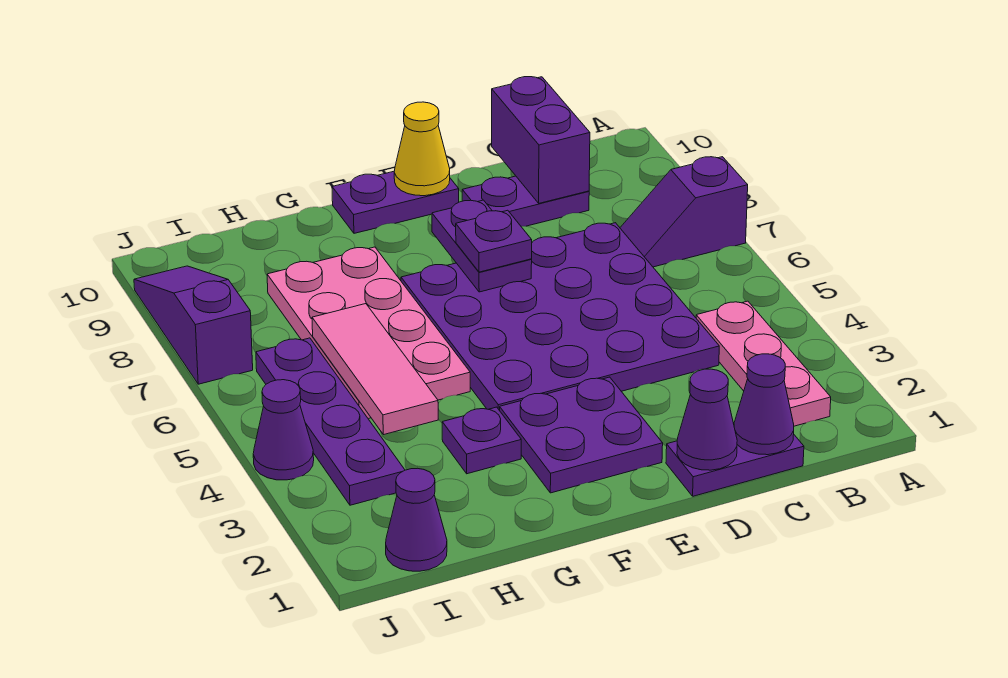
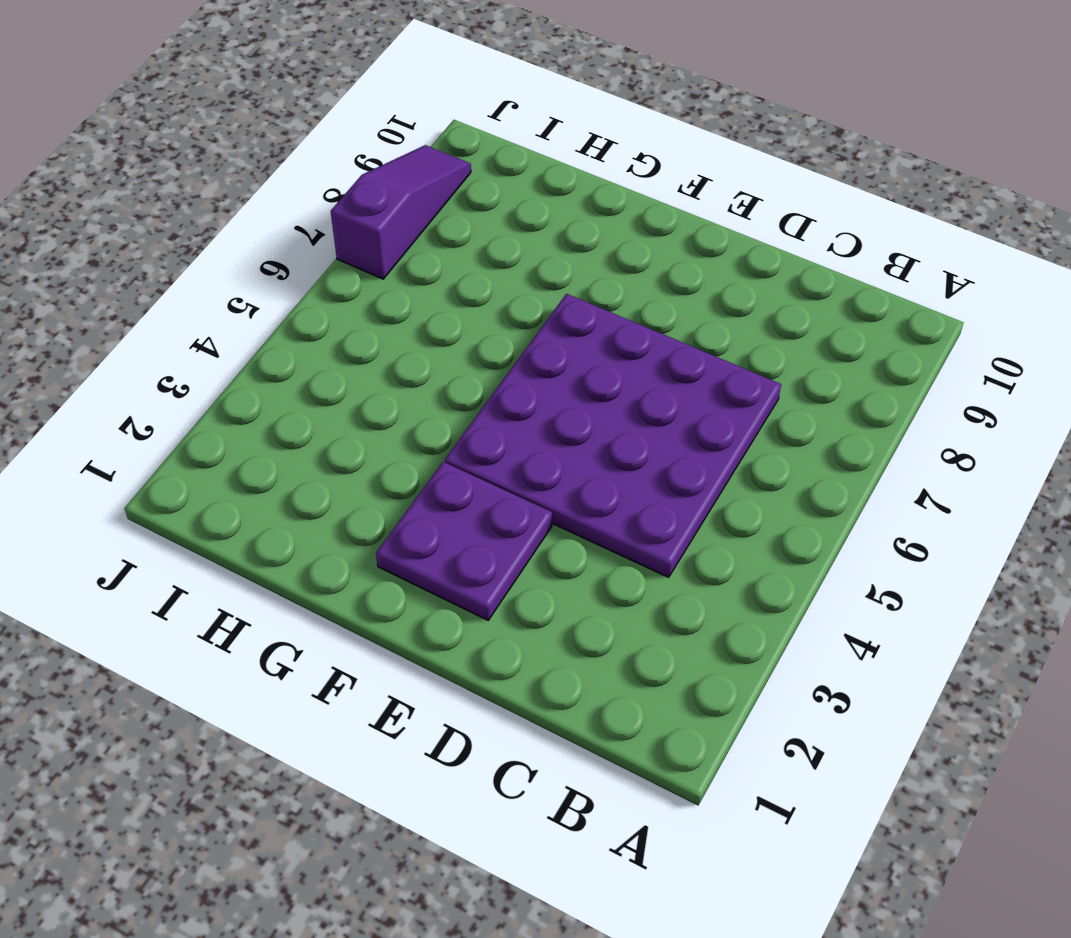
none -> purple slope A7:B7 level 1 top A
none -> pink plate B2:B4 level 1
none -> purple plate C1:D1 level 1

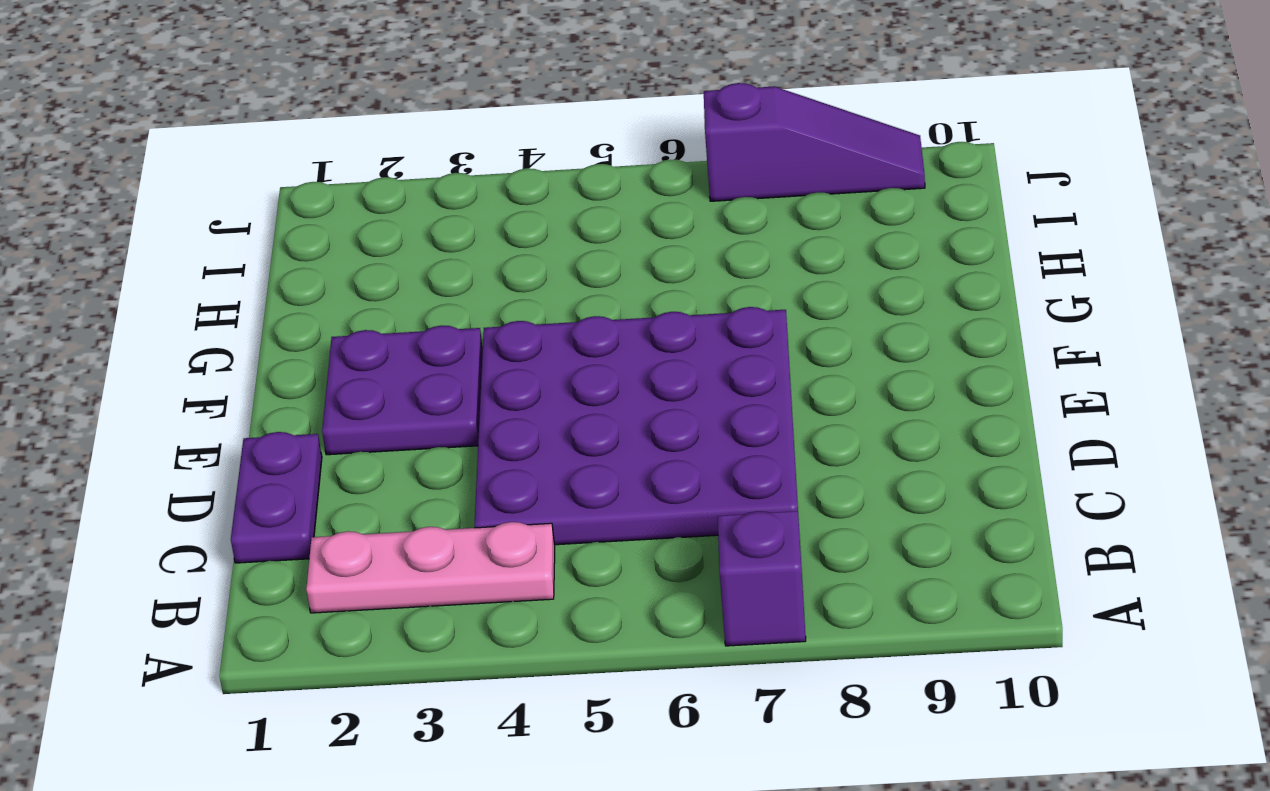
none -> purple plate C9:D9 level 1
none -> purple plate E10:F10 level 1
none -> purple plate G3 level 1

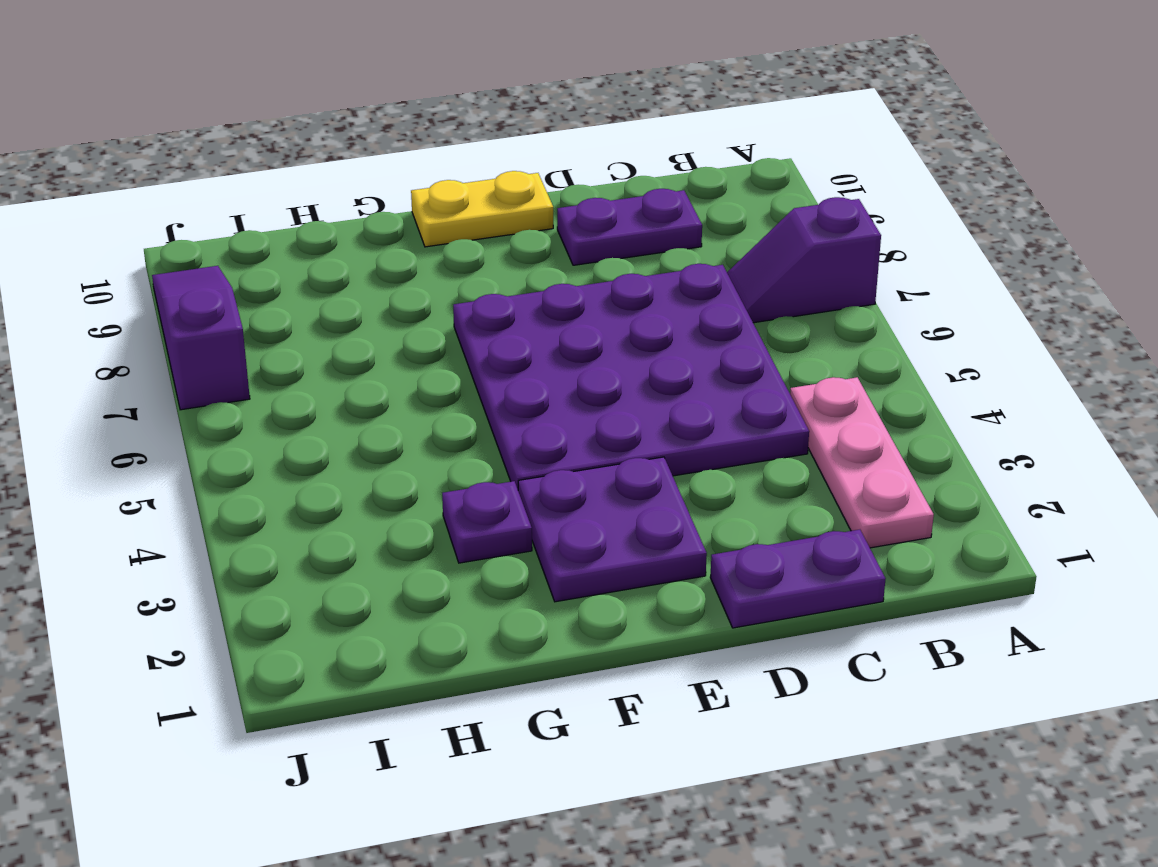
yellow plate E10:F10 level 1 -> purple plate E10:F10 level 1
none -> pink plate G5:H8 level 1
none -> purple cone I1 level 1
none -> purple plate I3:I6 level 1

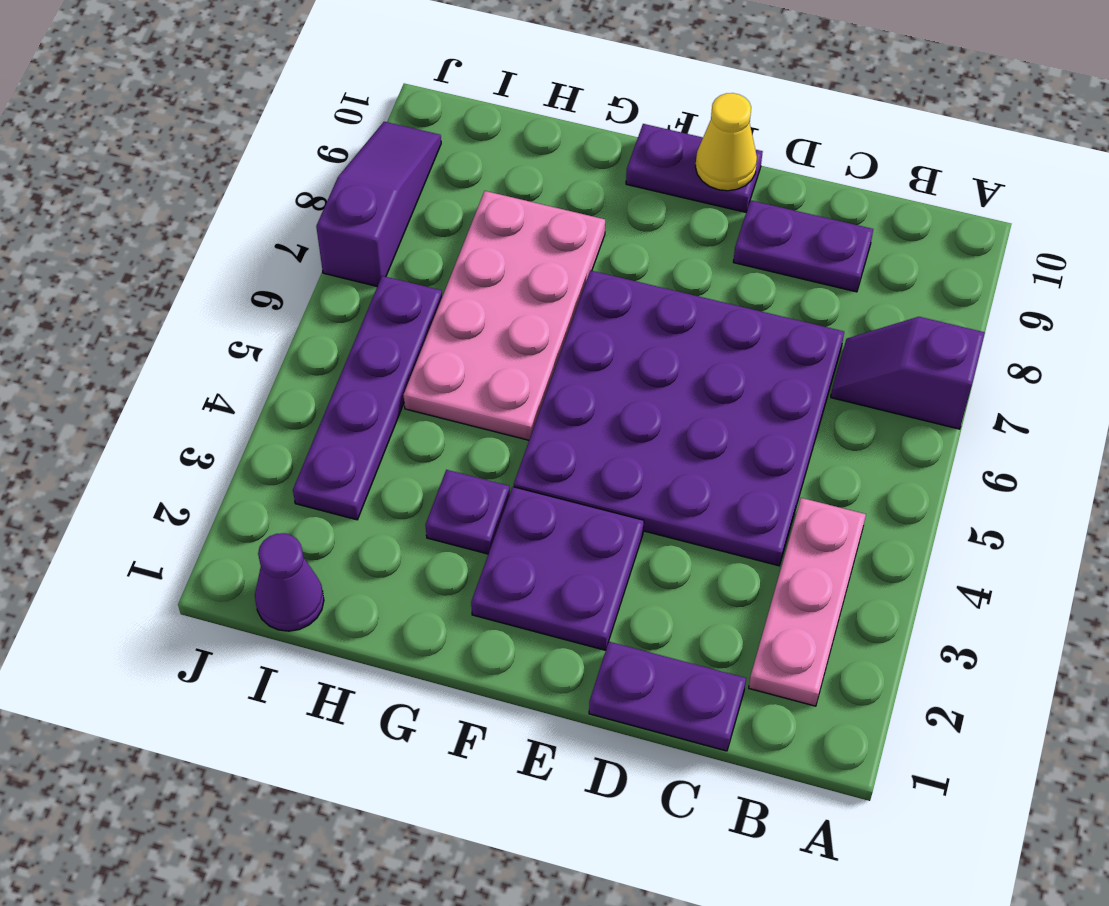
none -> purple cone J4 level 1
none -> purple cone C1 level 2
none -> purple brick C9:C10 level 2

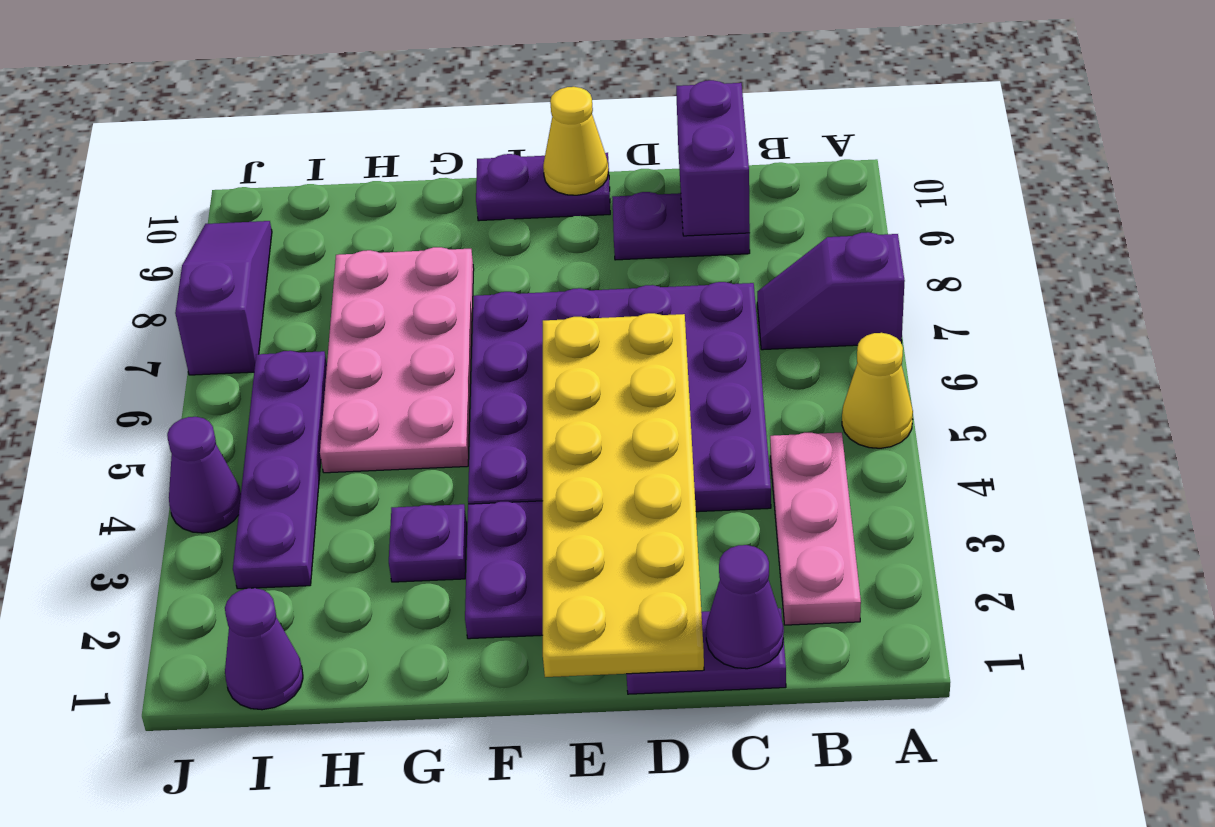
yellow cone A5 level 1 -> none
yellow plate D1:E6 level 2 -> purple cone D1 level 2
none -> purple plate E7:E8 level 2
none -> pink tile H4:H6 level 2
none -> purple plate E7 level 3

